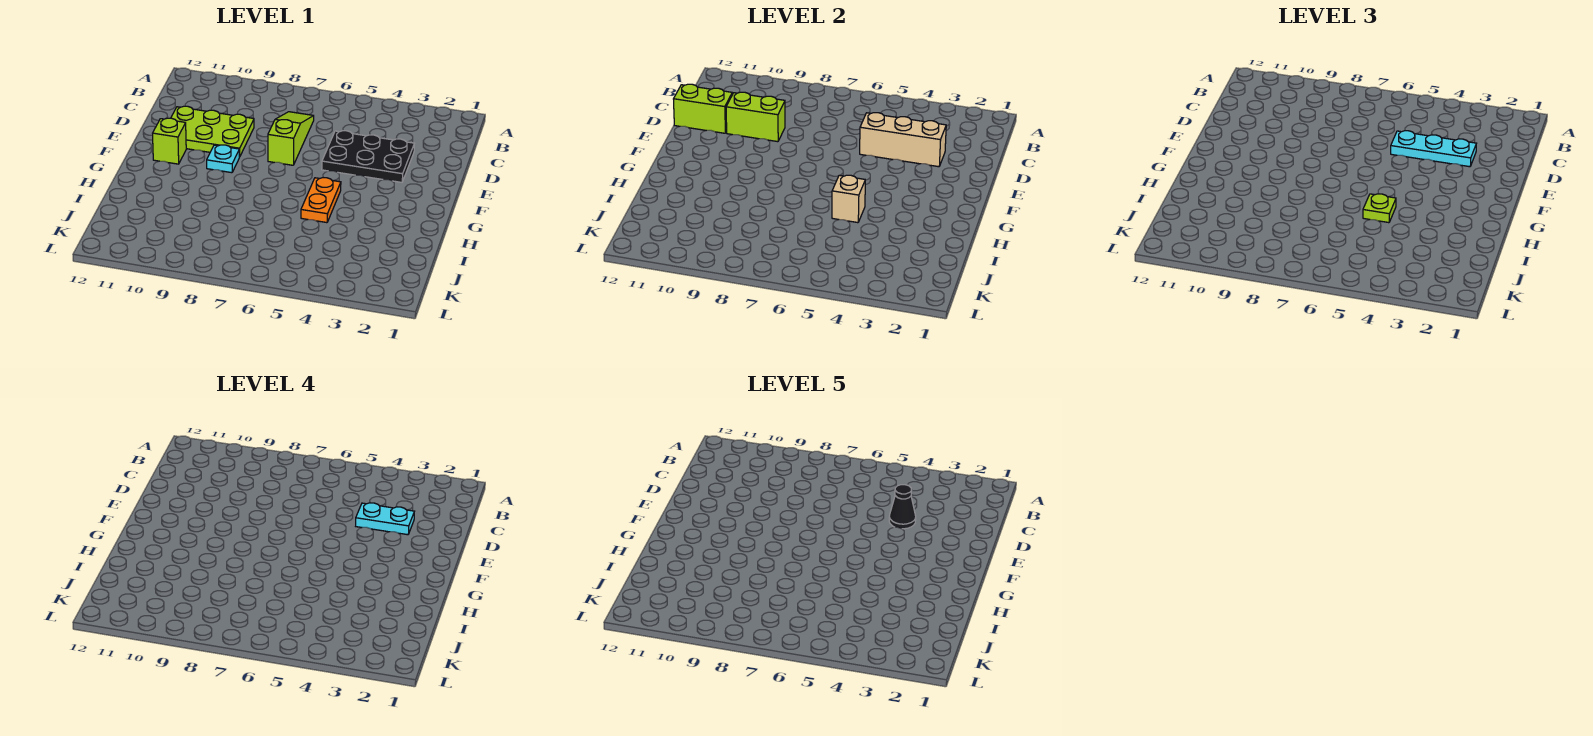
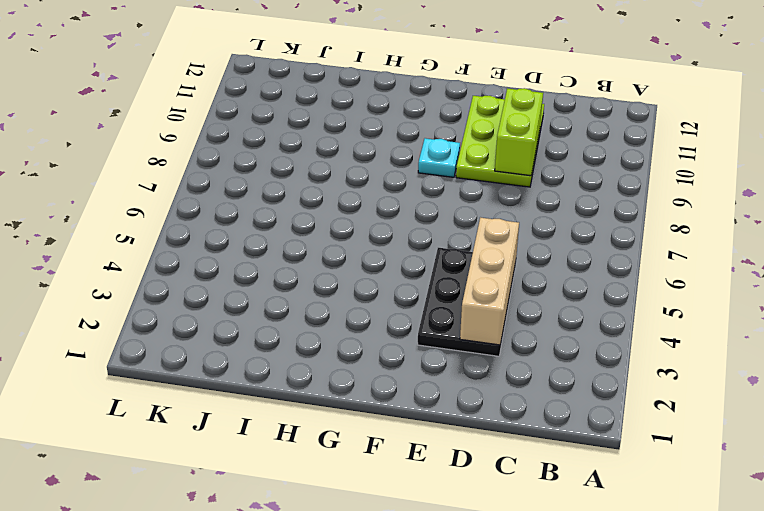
none -> lime slope C7:E7 level 1 top E
none -> lime brick F11 level 1
none -> orange plate G5:H5 level 1

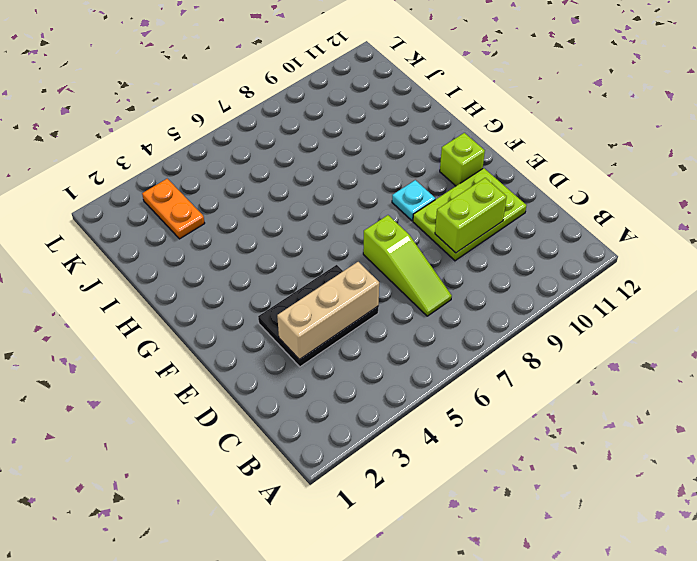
orange plate J3:K3 level 1 -> orange plate G5:H5 level 1
none -> lime brick D11:D12 level 2
none -> tan brick H5 level 2
none -> cyan plate D3:D5 level 3

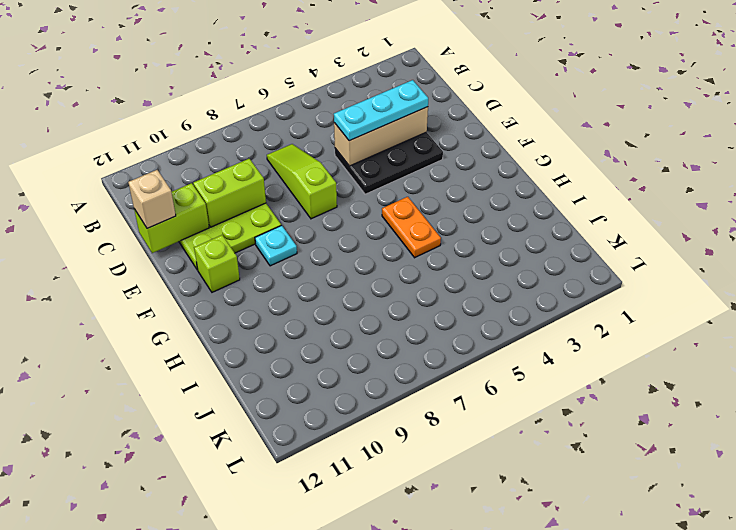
tan brick D12 level 3 -> tan brick H5 level 2
none -> lime plate H5 level 3
none -> cyan plate D3:D4 level 4
none -> black cone D4 level 5

